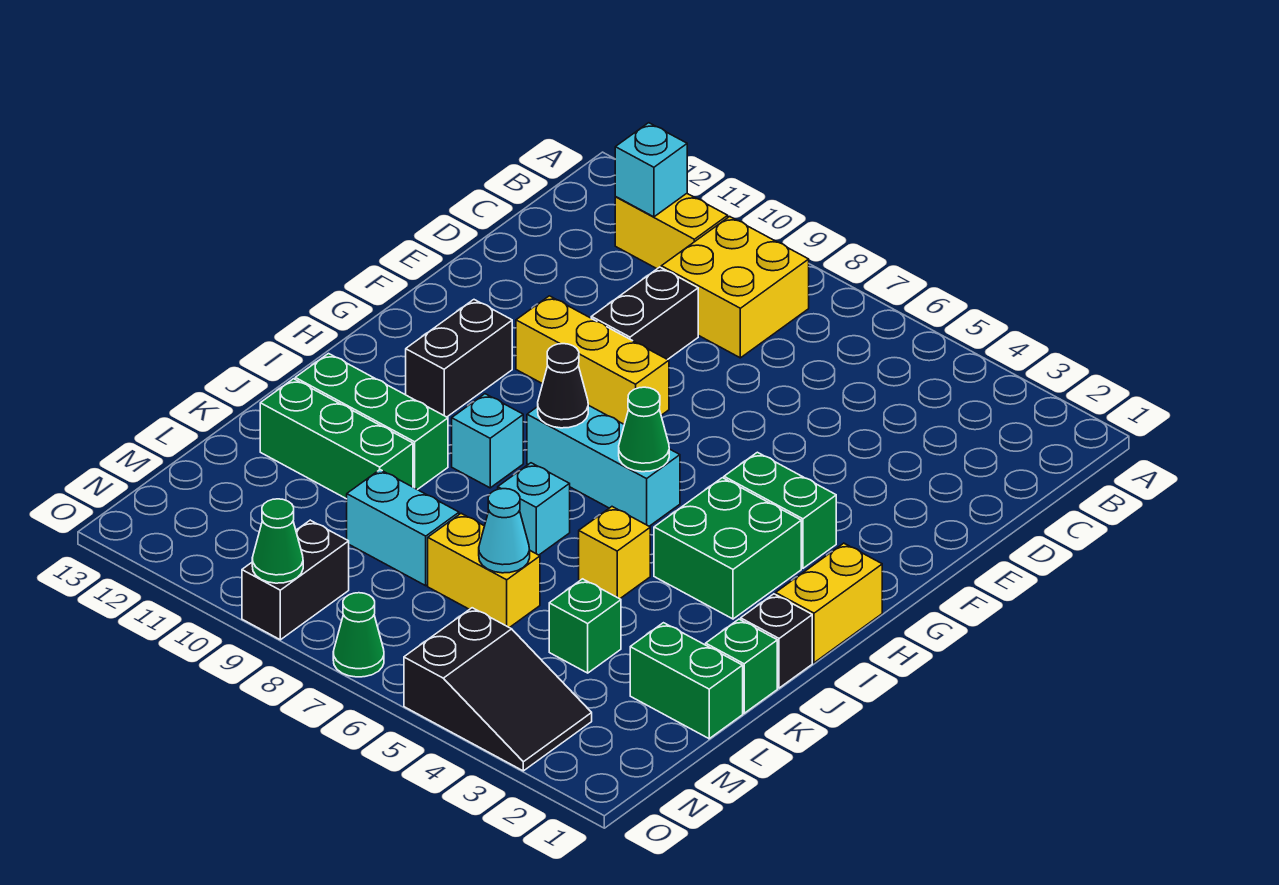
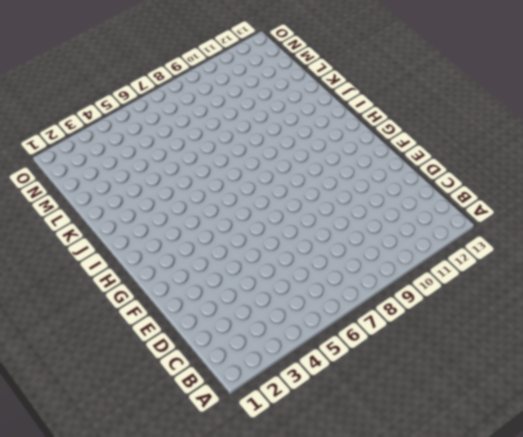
none -> yellow brick B8:C9 level 1
none -> yellow brick B10:B11 level 1
none -> black brick D9:E9 level 1

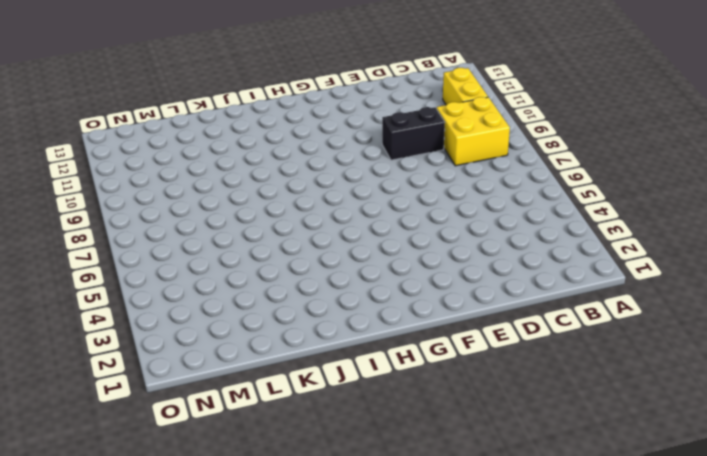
none -> yellow brick F8:F10 level 1
none -> green brick G3:G4 level 1
none -> black brick G11:H11 level 1

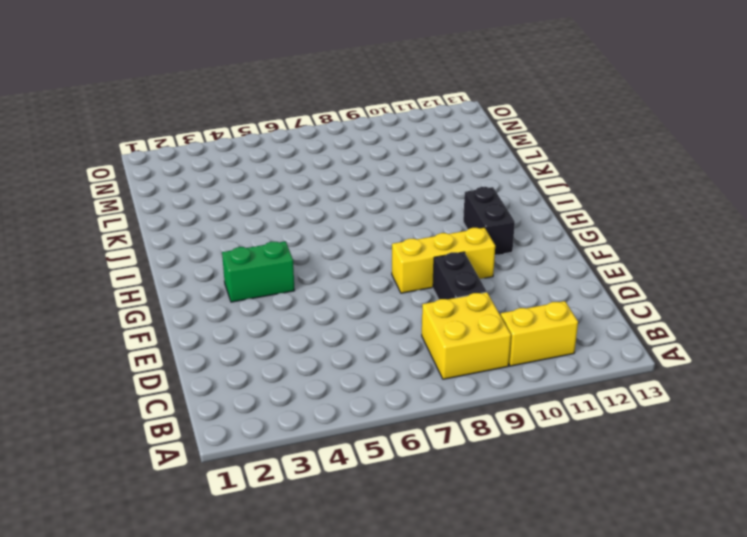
none -> yellow brick H1:I1 level 1
none -> green brick H3:I4 level 1
none -> cyan brick H6:H8 level 1

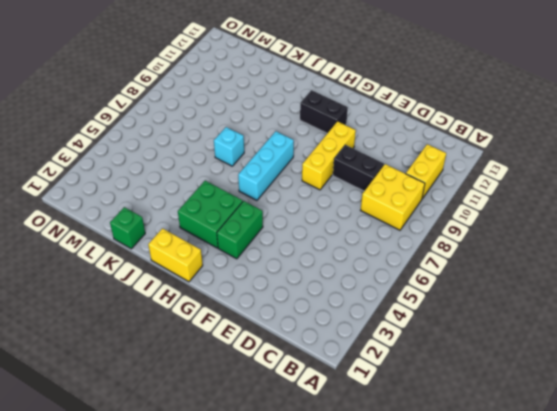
none -> cyan brick I9 level 1
none -> black brick J1 level 1
none -> yellow brick J5 level 1

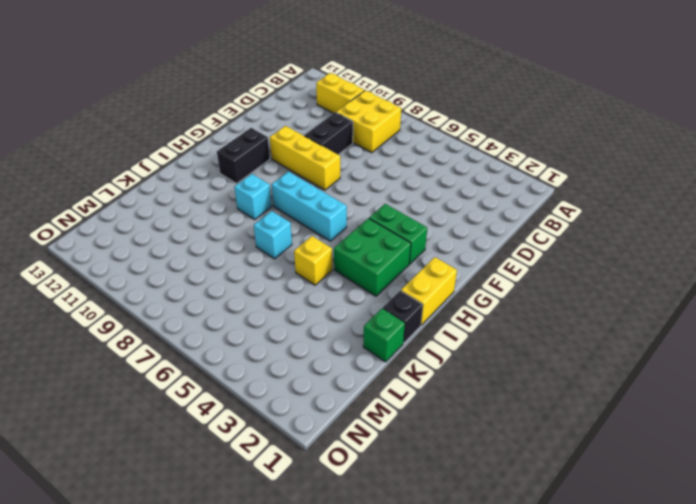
none -> green brick J10:J12 level 1
none -> green brick K10:K12 level 1
none -> green brick L1:L2 level 1

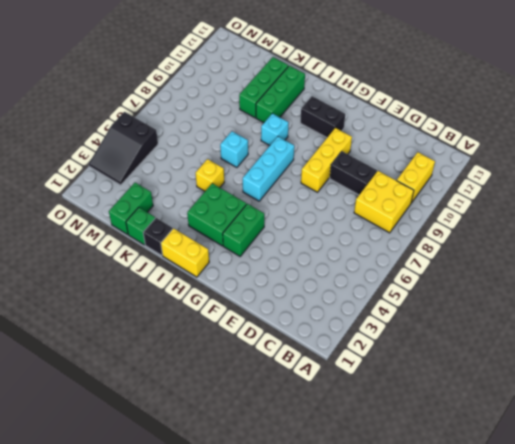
none -> green brick L4 level 1
none -> yellow brick L6:L7 level 1
none -> cyan brick L8:L9 level 1

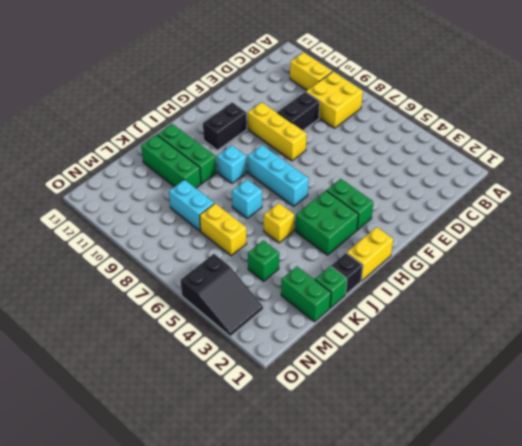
none -> black brick N9:O9 level 1
none -> green cone O7 level 1
none -> cyan brick B11 level 2

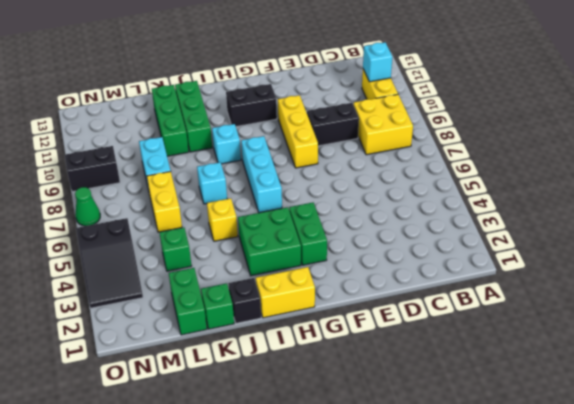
none -> green cone H6 level 2
none -> black cone H8 level 2
none -> cyan cone L6 level 2

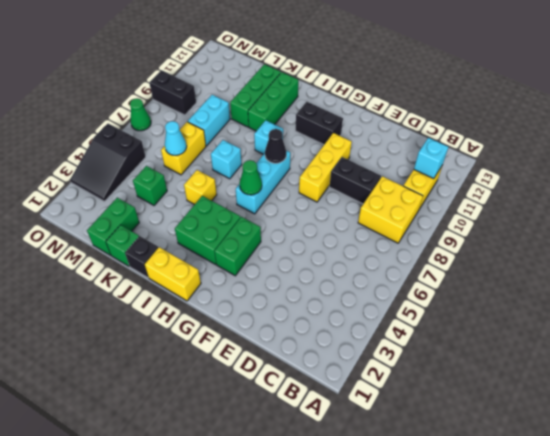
none -> green cone O9 level 2

